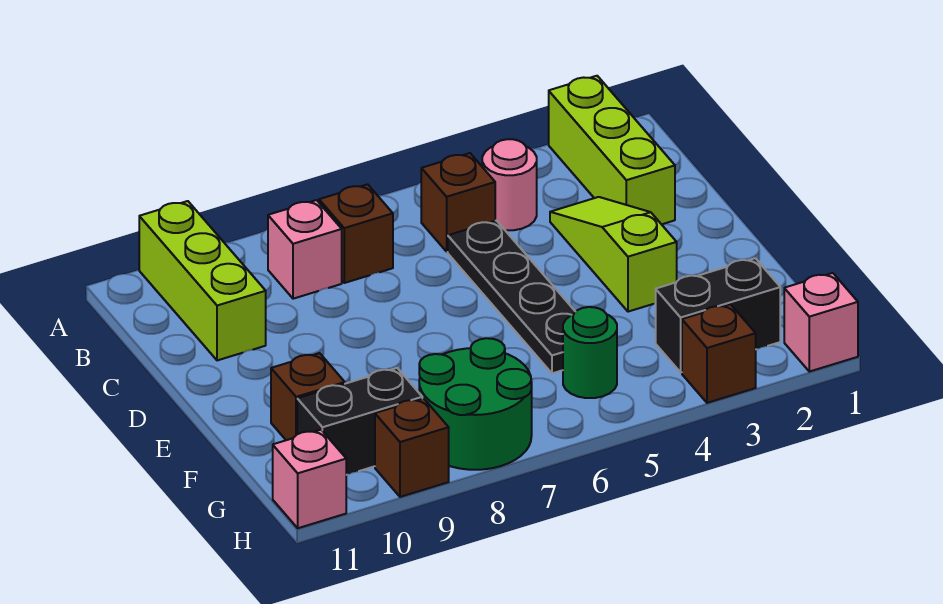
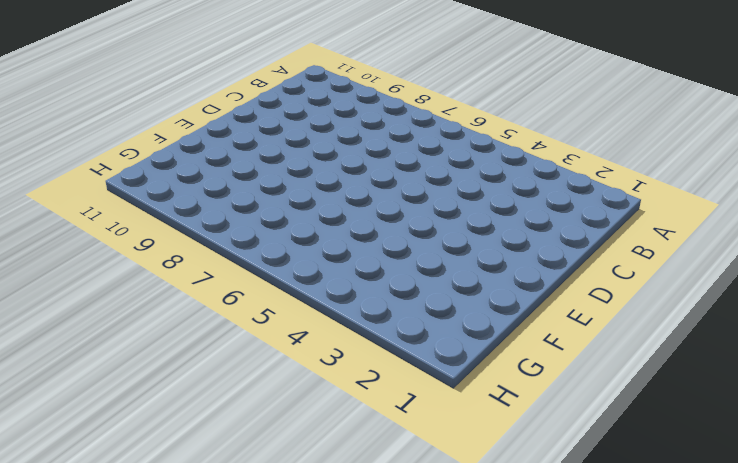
none -> lime brick A2:C2 level 1
none -> lime brick A10:C10 level 1
none -> pink round brick B4 level 1

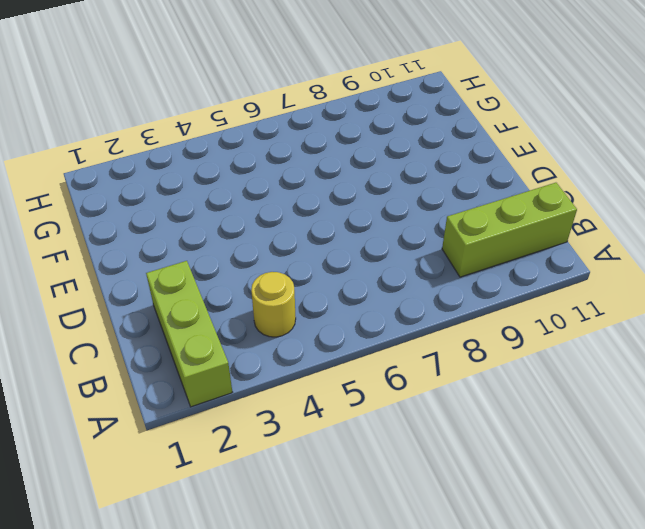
yellow round brick B4 level 1 -> pink round brick B4 level 1
lime brick B9:B11 level 1 -> lime brick A10:C10 level 1
none -> brown brick B5 level 1
none -> brown brick B7 level 1
none -> pink brick B8 level 1

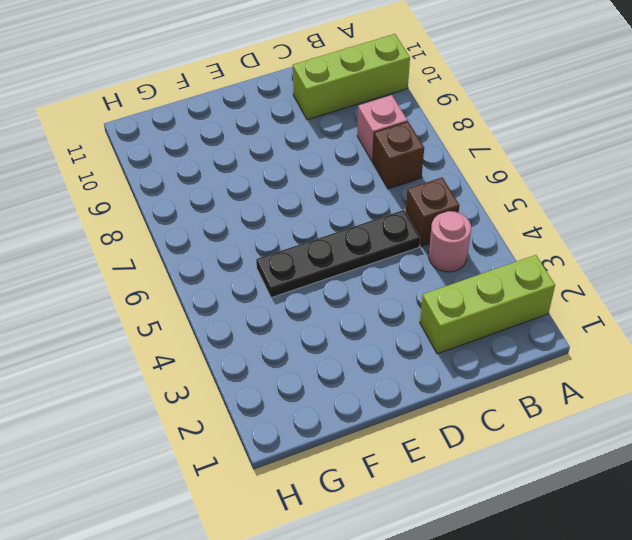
none -> lime slope C3:E3 level 1 top E
none -> brown brick F10 level 1
none -> black brick G2:G3 level 1

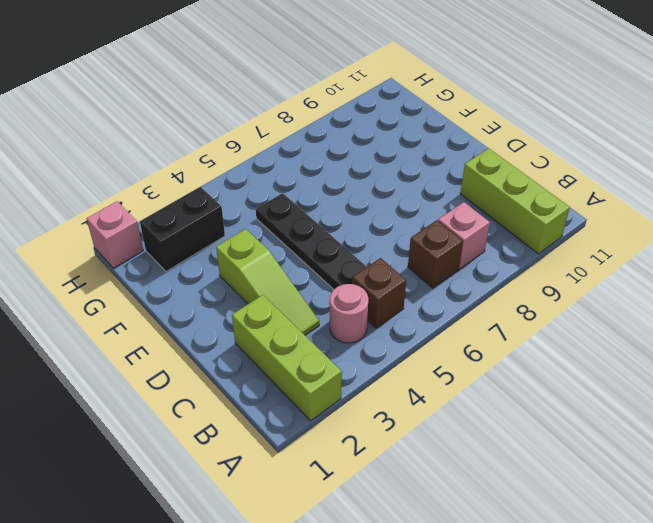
none -> brown brick F10 level 1
none -> green round brick G5 level 1
none -> green round brick G7:H8 level 1

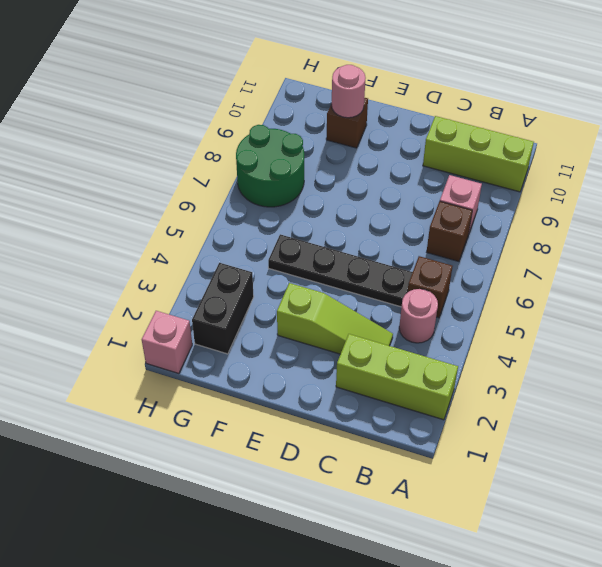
pink round brick F10 level 2 -> none
none -> green round brick G5 level 1
none -> black brick G9:G10 level 1
none -> brown brick H3 level 1

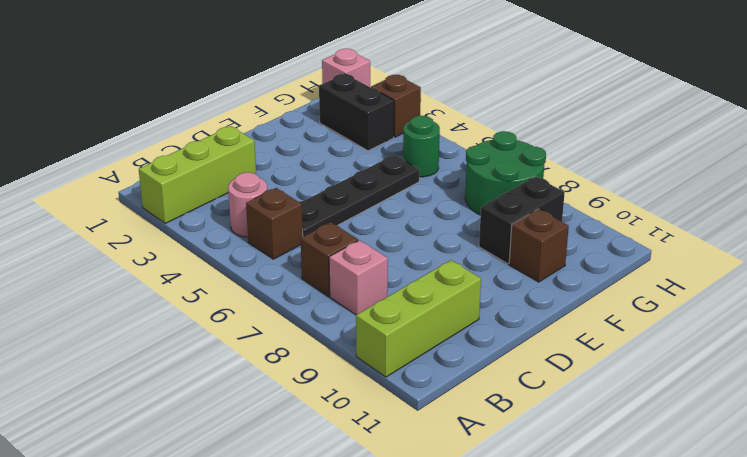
black brick F9:G9 level 1 -> black brick G9:G10 level 1
none -> lime slope C3:E3 level 1 top E
none -> brown brick H9 level 1
none -> pink brick H11 level 1

